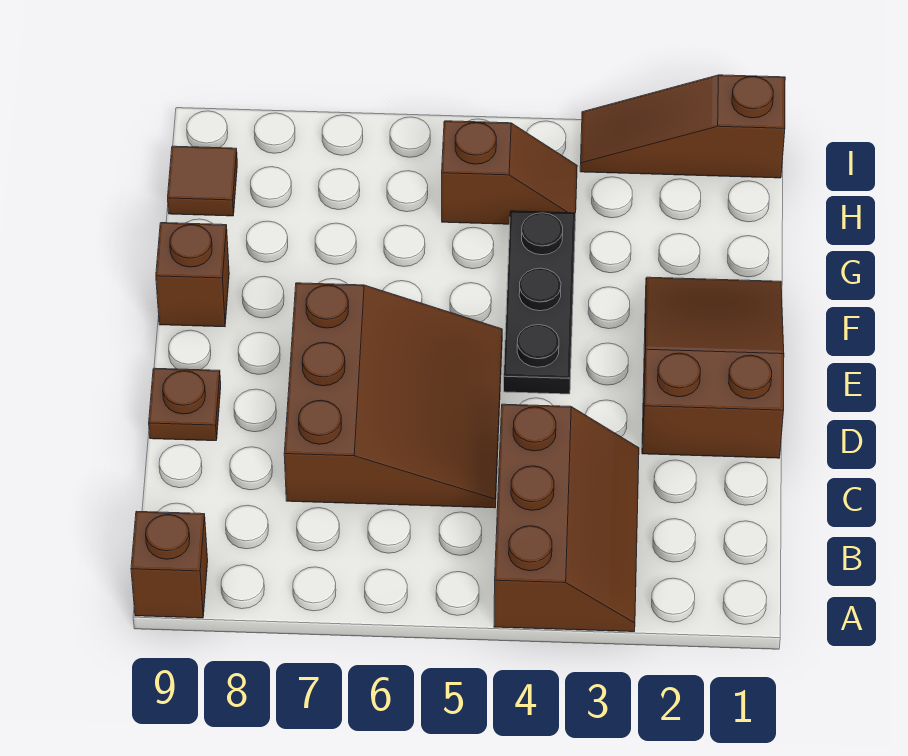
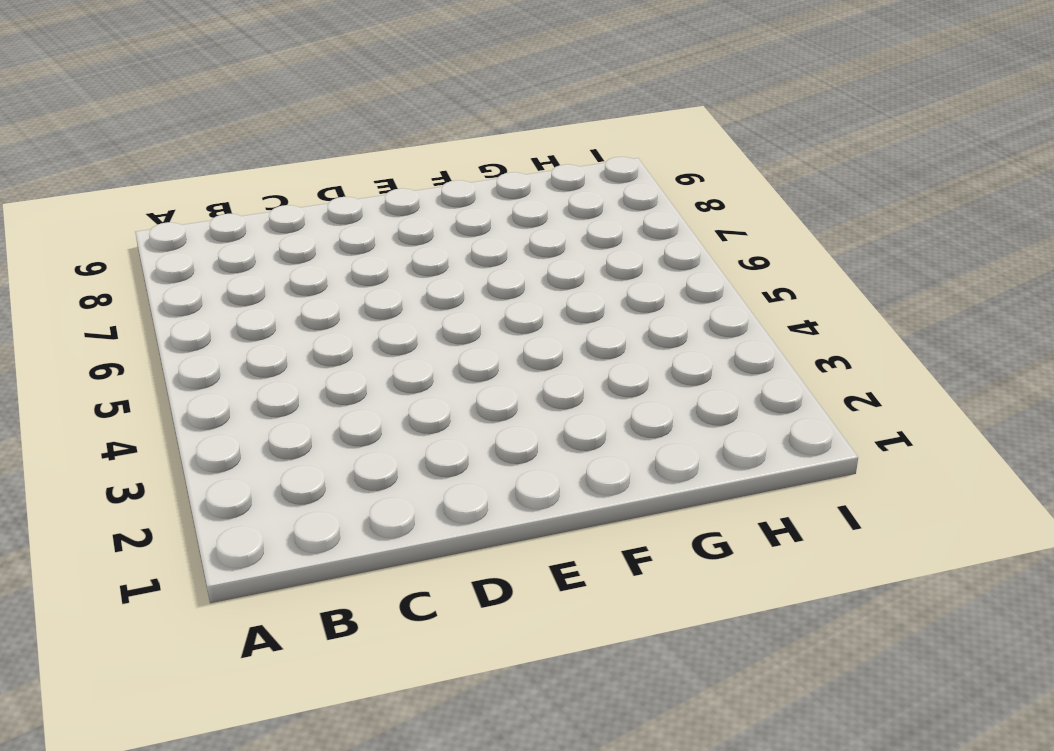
none -> brown slope A3:C4 level 1 top 4
none -> brown brick A9 level 1

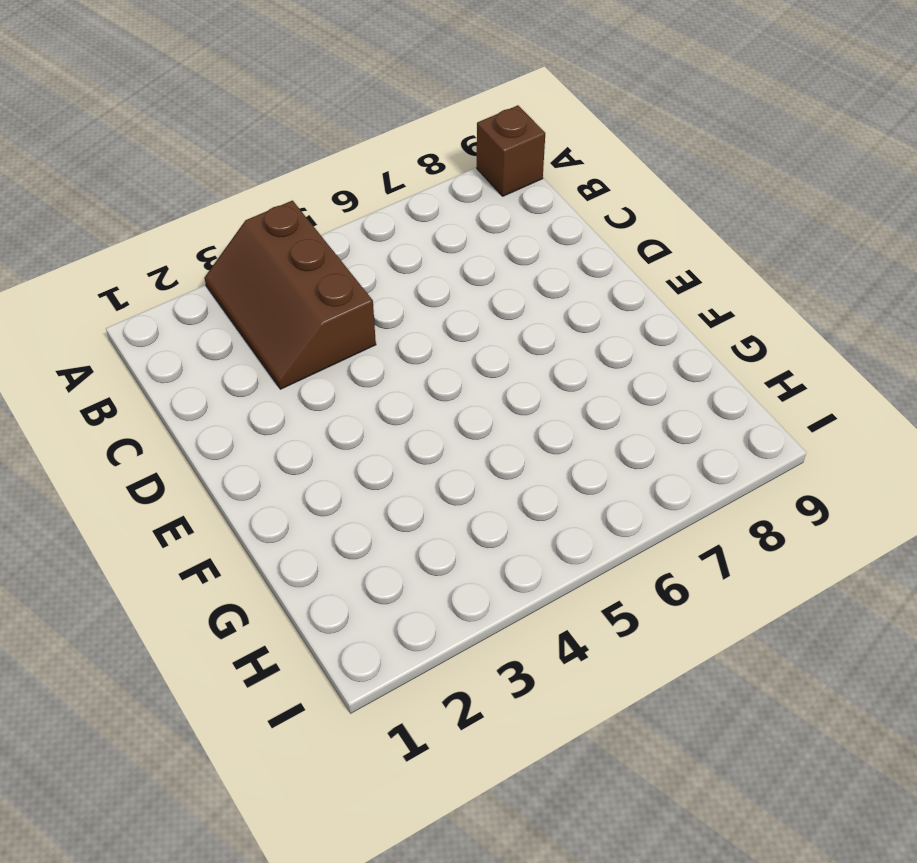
none -> brown slope C5:E7 level 1 top 7
none -> brown slope D1:F2 level 1 top D

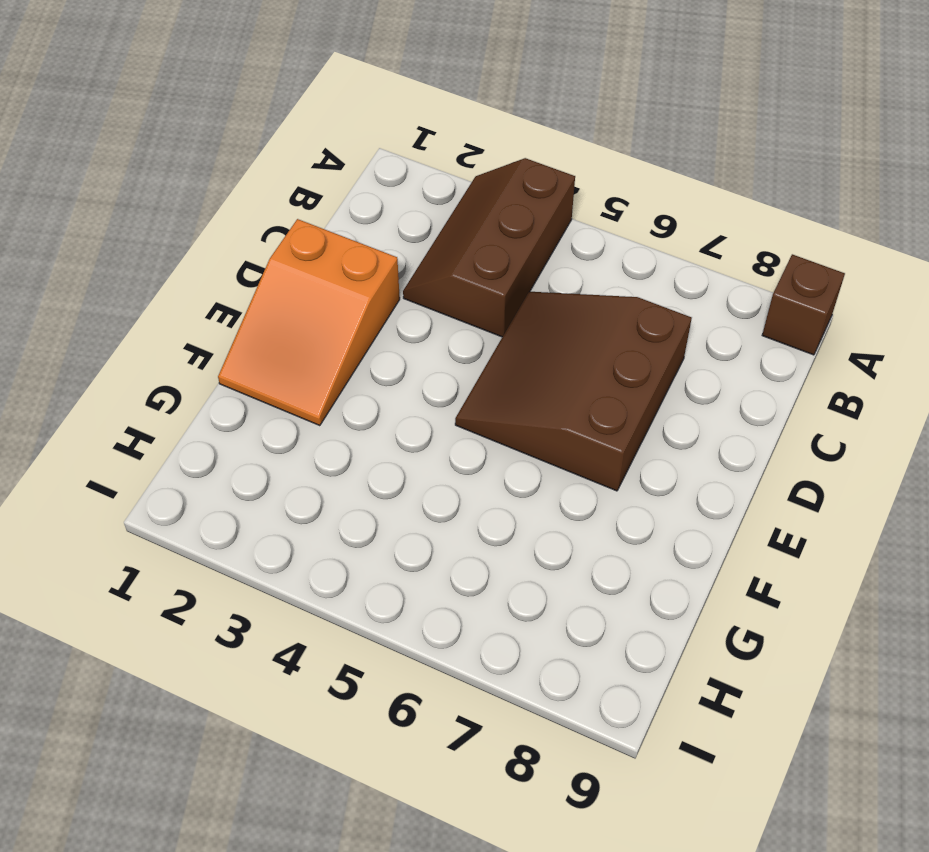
orange slope D1:F2 level 1 top D -> brown slope D1:F2 level 1 top D
none -> brown plate D9 level 1
none -> black plate E4:G4 level 1

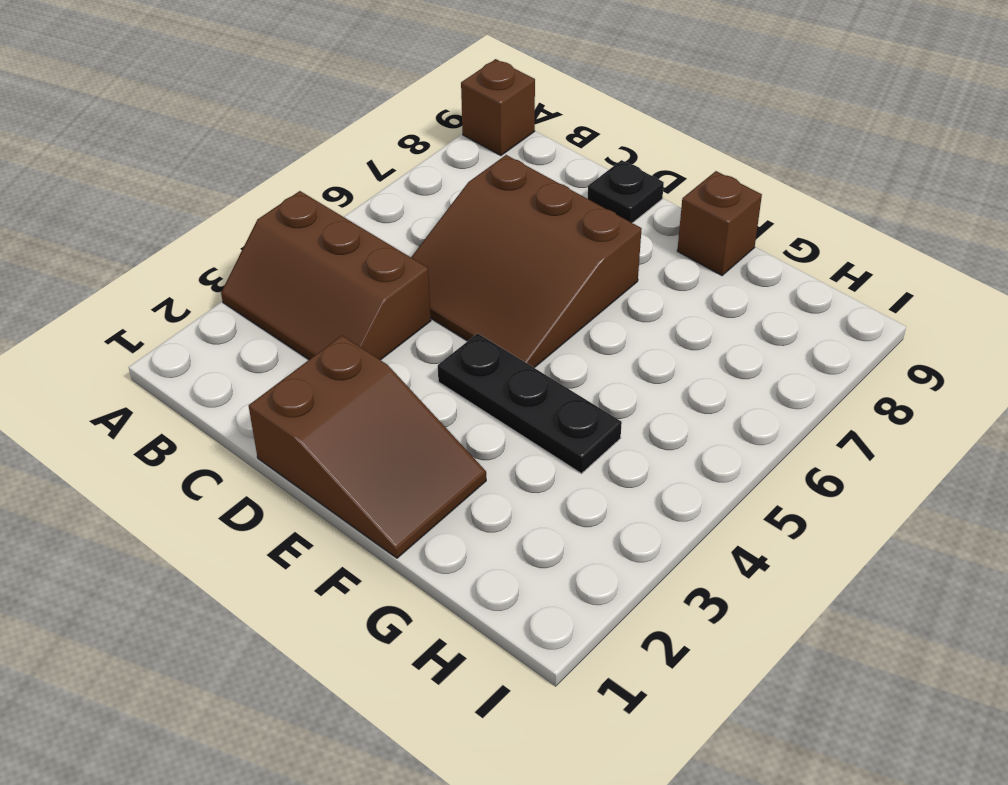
black plate D9 level 1 -> brown plate D9 level 1
none -> brown slope H4:H5 level 1 top 5
none -> brown tile H9 level 1

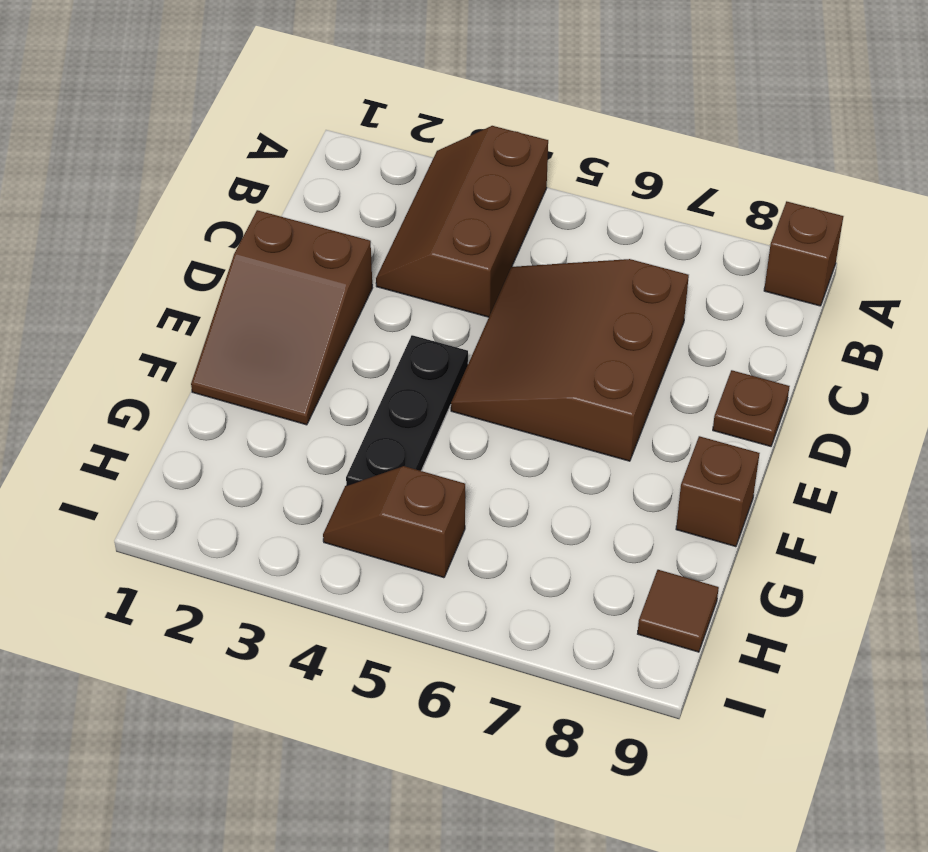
none -> brown slope I1:I3 level 1 top 1

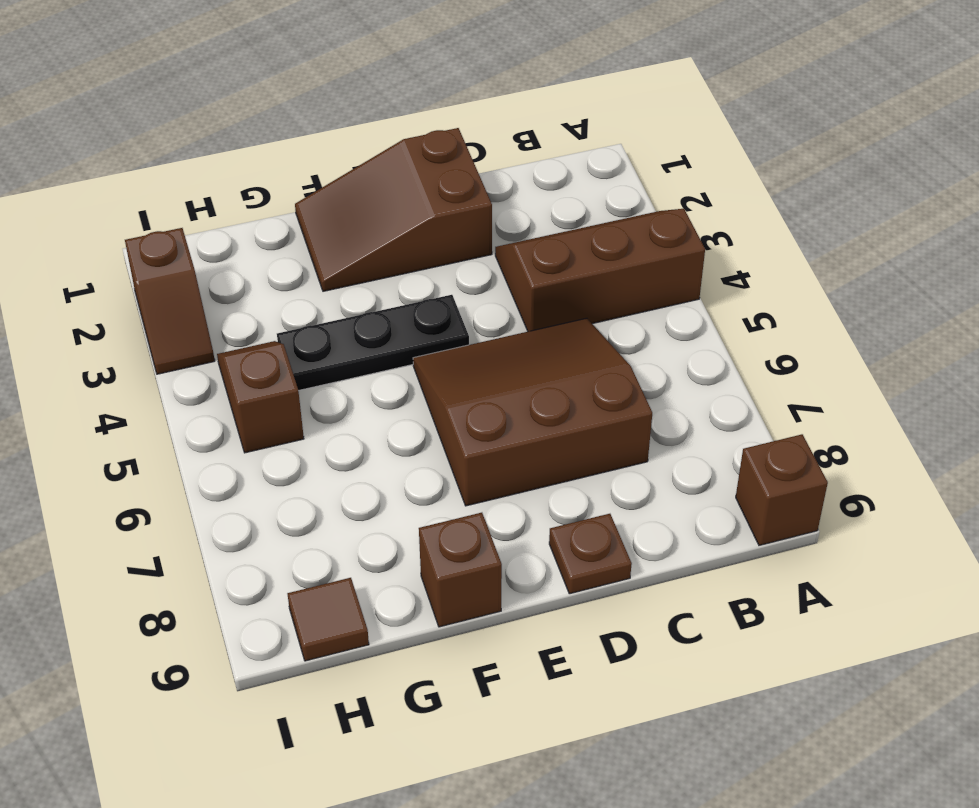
brown slope I2:I3 level 1 top 2 -> brown slope I1:I3 level 1 top 1

